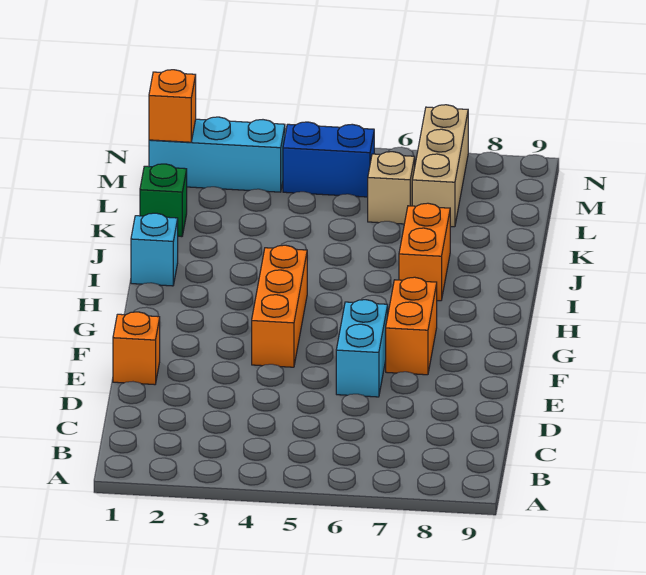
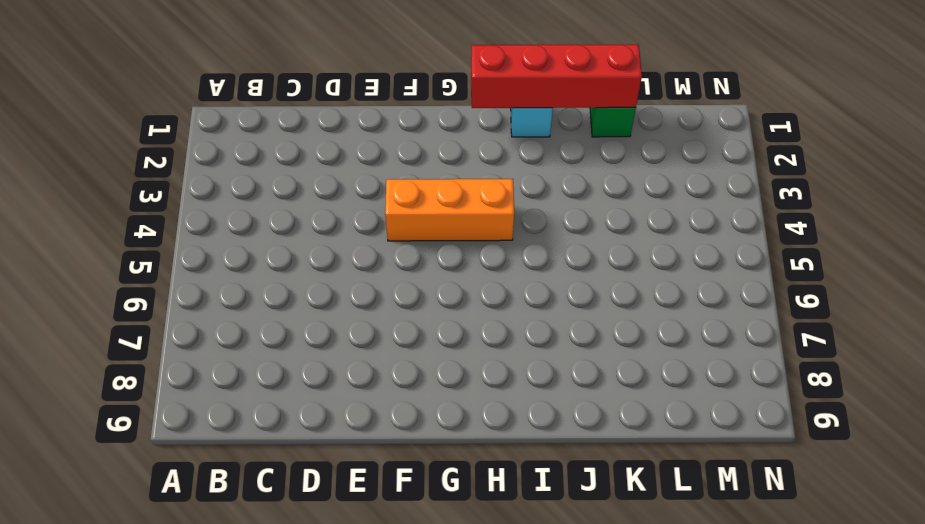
red brick H1:K1 level 2 -> none
none -> orange brick E1 level 1
none -> cyan brick E6:F6 level 1
none -> orange brick F7:G7 level 1

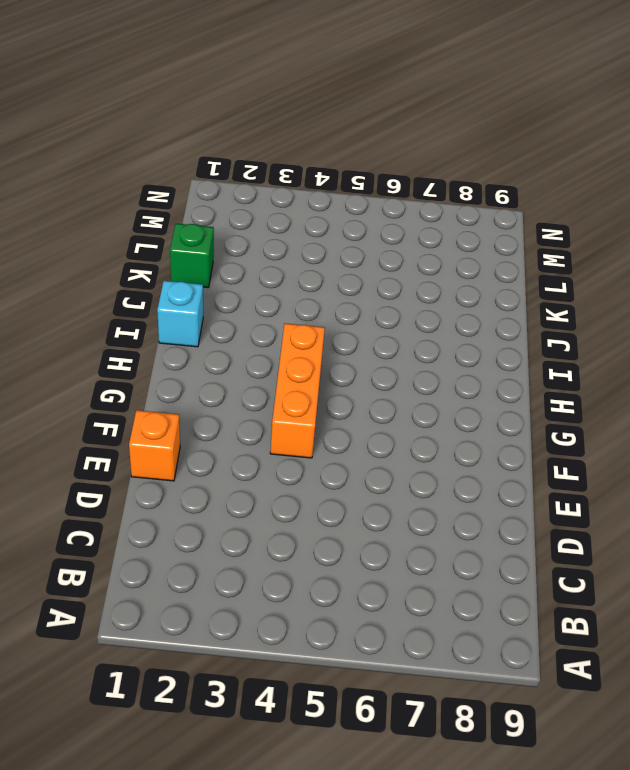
none -> cyan brick E6:F6 level 1
none -> orange brick F7:G7 level 1
none -> orange brick I7:J7 level 1

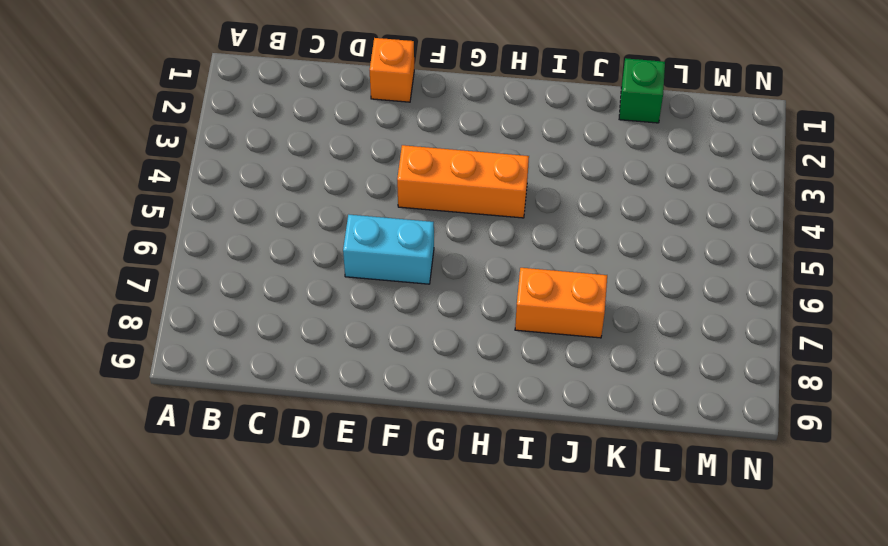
none -> orange brick F7:G7 level 1
none -> cyan brick I1 level 1
none -> tan brick L6 level 1

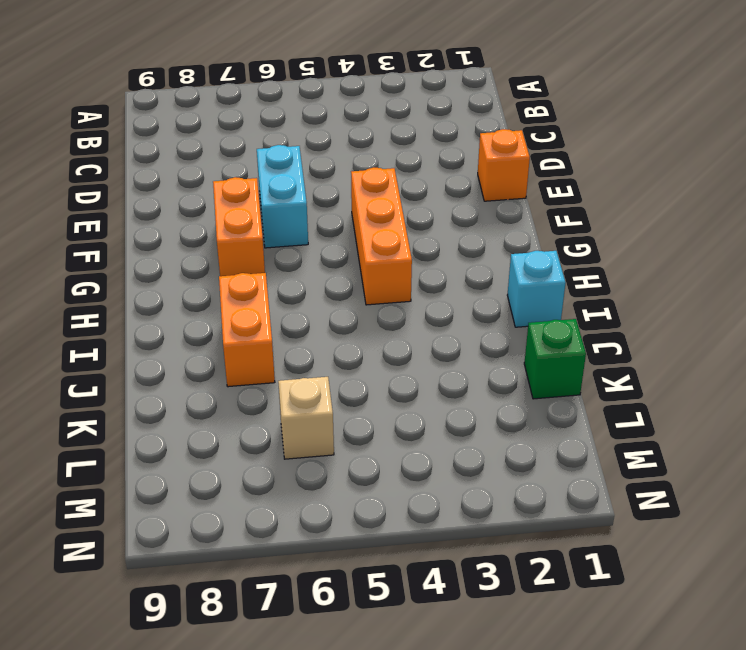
none -> tan brick L7:N7 level 1
none -> cyan brick M1:M3 level 1
none -> blue brick M4:M5 level 1

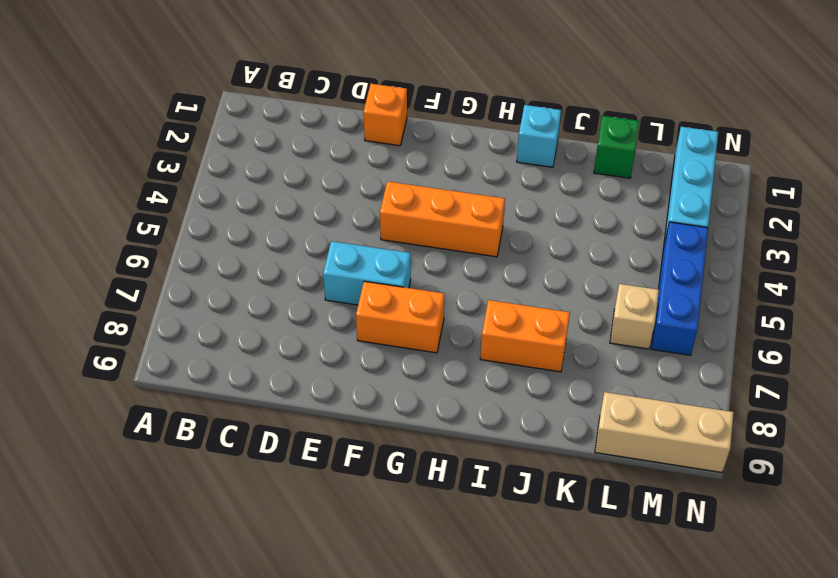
tan brick L9:N9 level 1 -> tan brick L7:N7 level 1
blue brick M4:M6 level 1 -> blue brick M4:M5 level 1
none -> orange brick M1 level 2

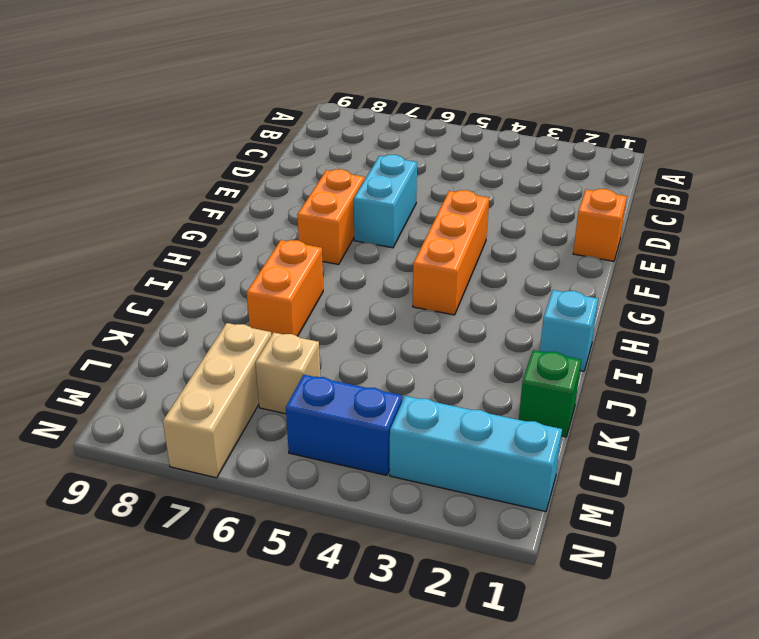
none -> orange brick M1 level 2

